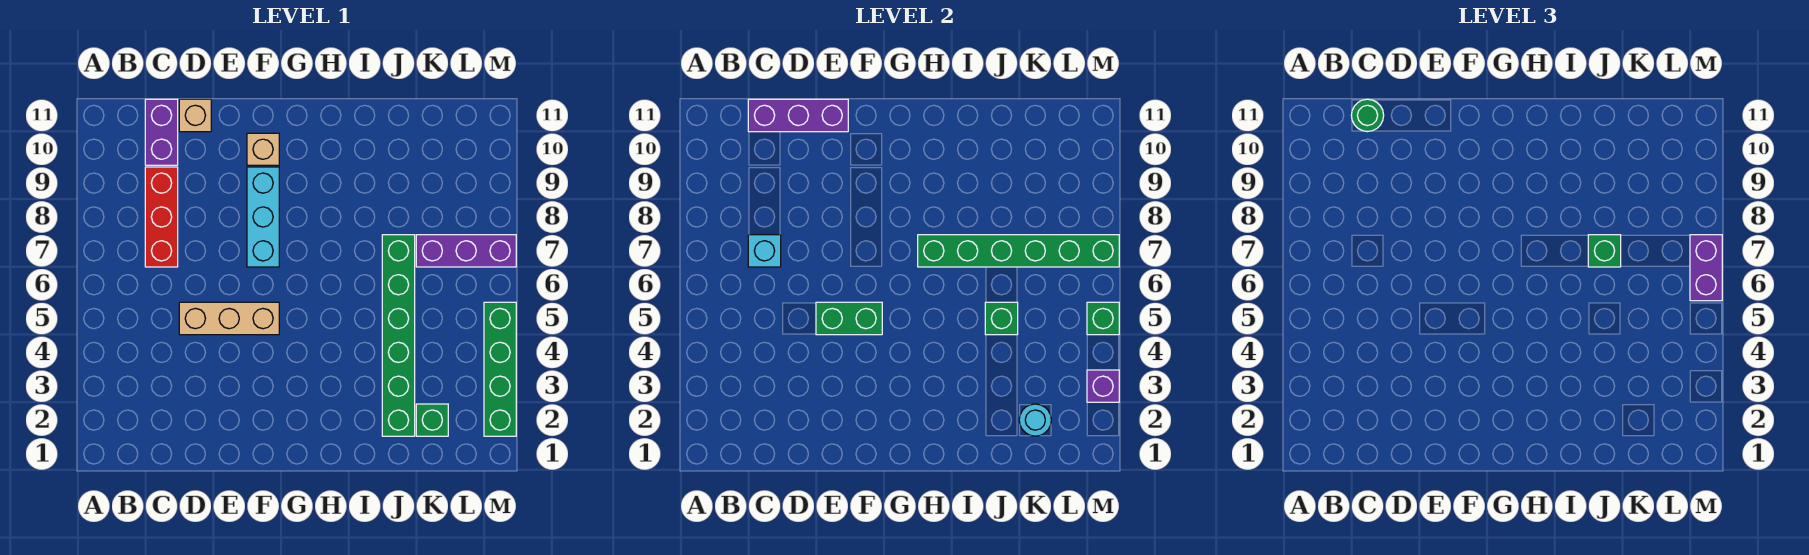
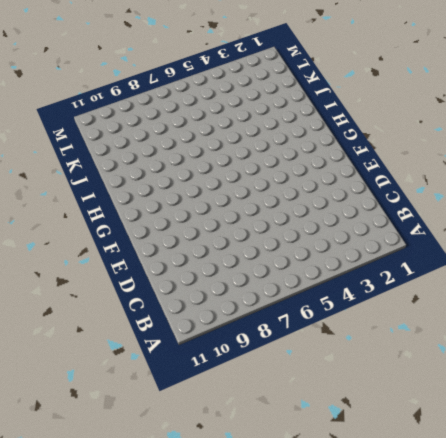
none -> red brick C7:C9 level 1
none -> purple brick C10:C11 level 1
none -> tan brick D5:F5 level 1

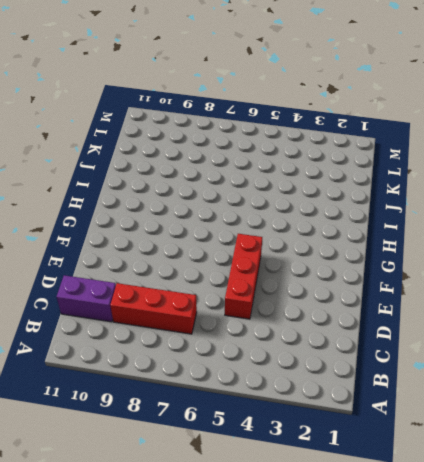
red brick D5:F5 level 1 -> tan brick D5:F5 level 1
none -> tan brick D11 level 1
none -> cyan brick F7:F9 level 1
none -> tan brick F10 level 1

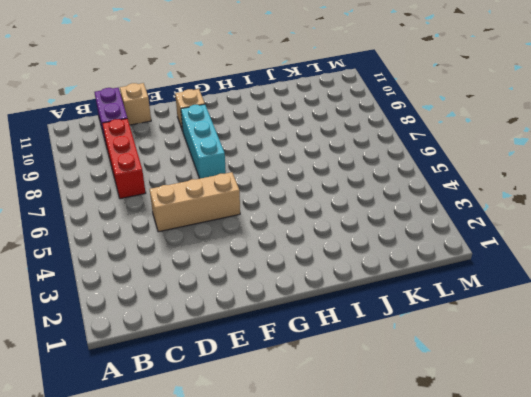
none -> green brick J2:J7 level 1
none -> green brick K2 level 1
none -> purple brick K7:M7 level 1

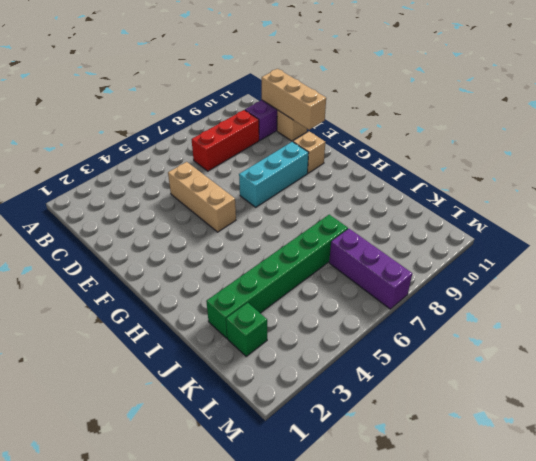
tan brick C11:E11 level 2 -> purple brick C11:E11 level 2
none -> green brick M2:M5 level 1
none -> cyan brick C7 level 2
none -> green brick E5:F5 level 2

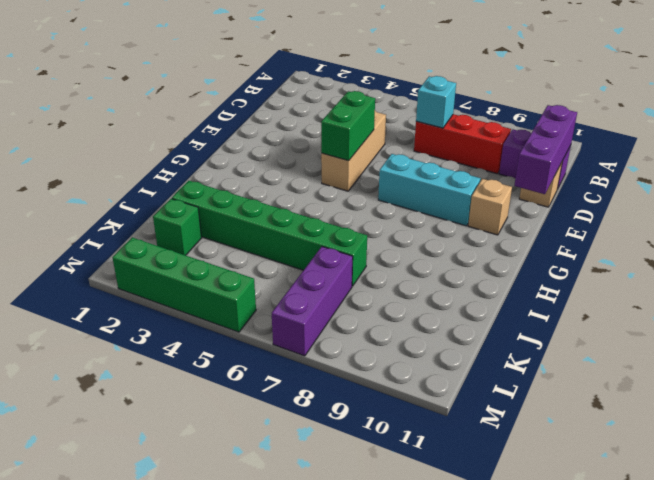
none -> green brick H7:M7 level 2
none -> green brick J5 level 2
none -> cyan round brick K2 level 2

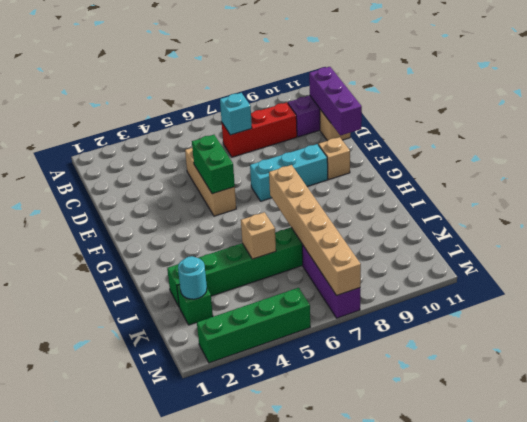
tan brick H7:M7 level 2 -> green brick H7:M7 level 2
tan brick J5 level 2 -> green brick J5 level 2
none -> purple brick M3 level 2
none -> green brick M5 level 2
none -> green round brick C11 level 3

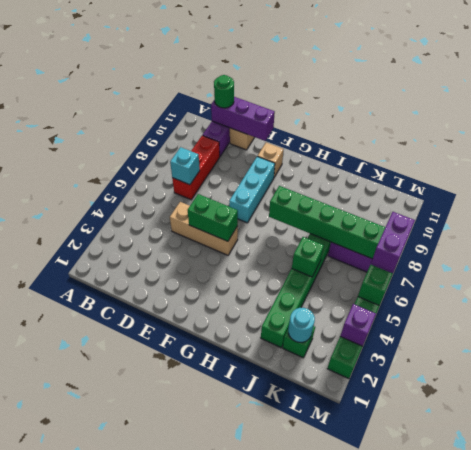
none -> green brick J7 level 3

